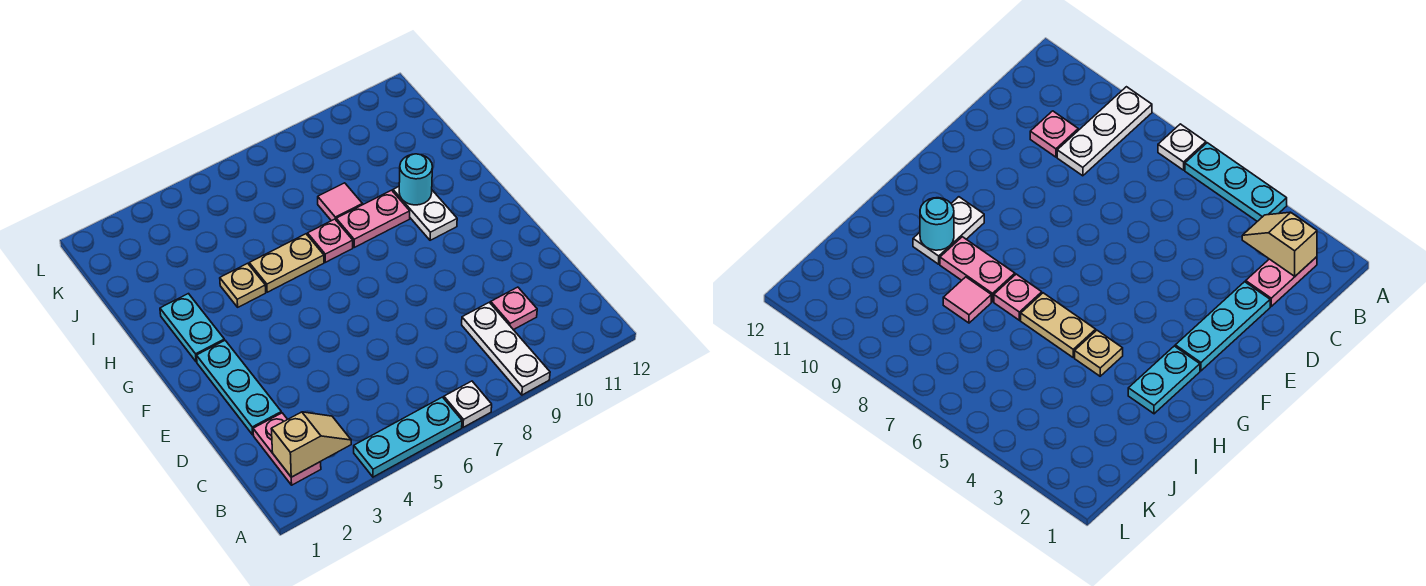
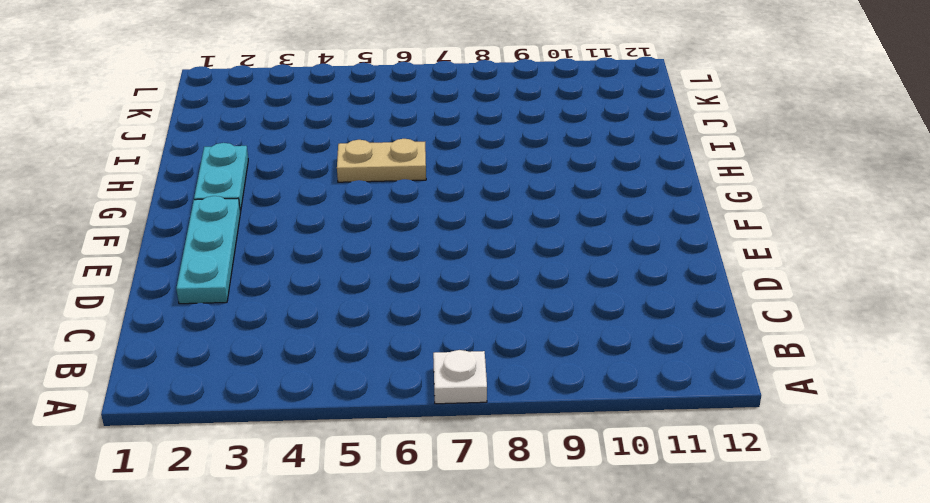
none -> cyan plate A4:A6 level 1
none -> white plate A9:C9 level 1
none -> pink plate B2:C2 level 1

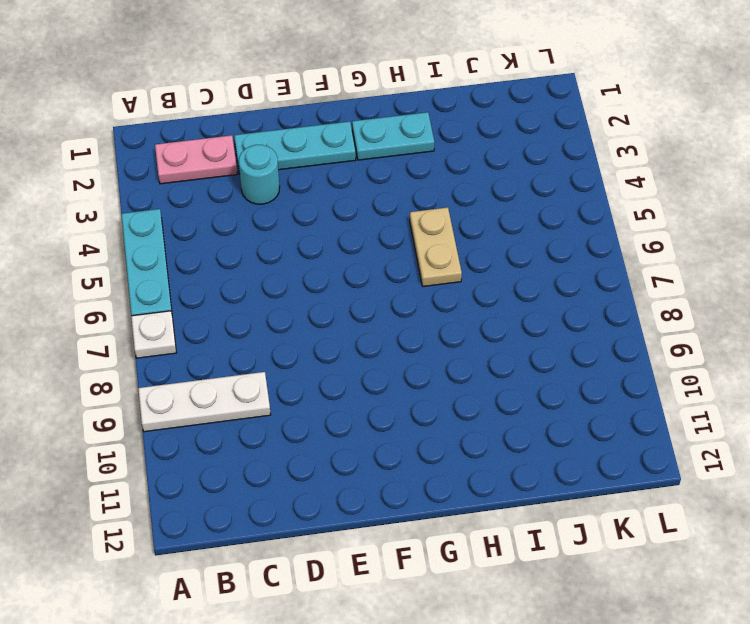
cyan round brick D3 level 1 -> cyan round brick H10 level 2
none -> pink plate C10 level 1
none -> white plate G10:H10 level 1
none -> tan plate H4 level 1

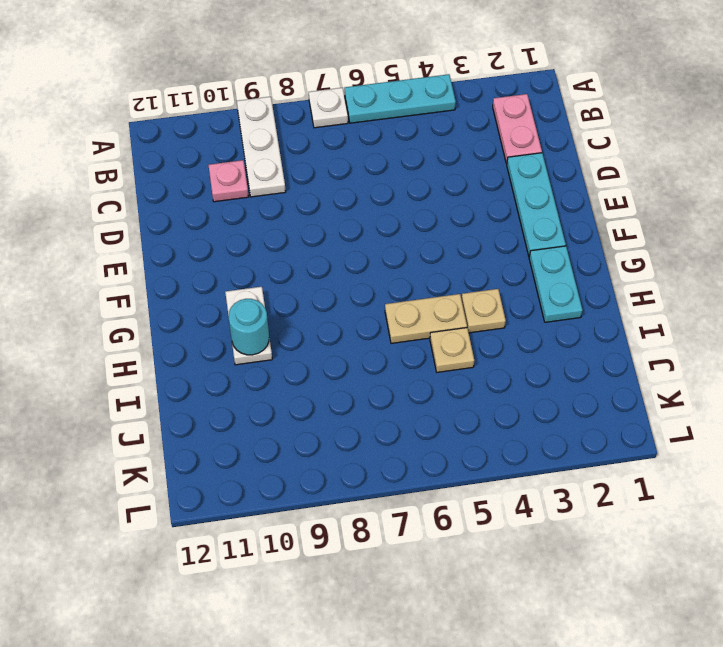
tan plate I5 level 1 -> none
none -> pink plate H7 level 1
none -> pink plate H8:H9 level 1
none -> pink tile I8 level 1

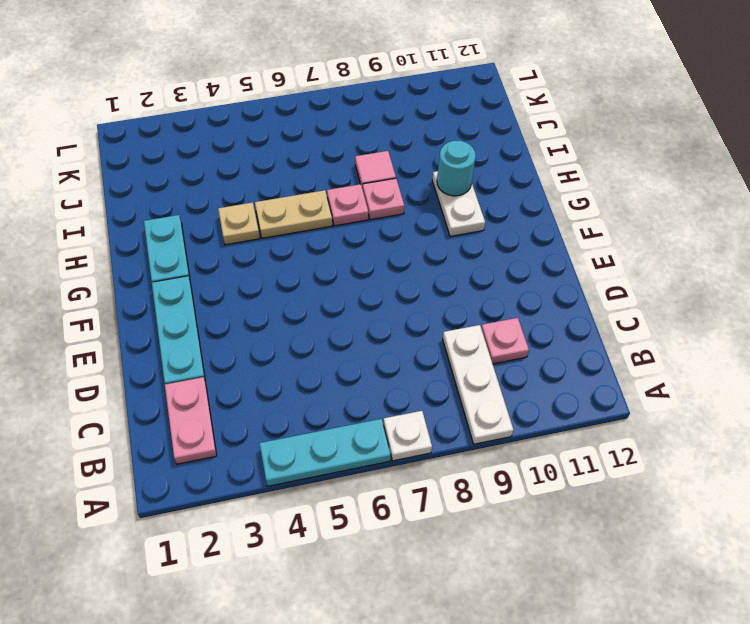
pink plate H8 level 1 -> pink plate H8:H9 level 1
none -> tan slope B2:B3 level 2 top 2

